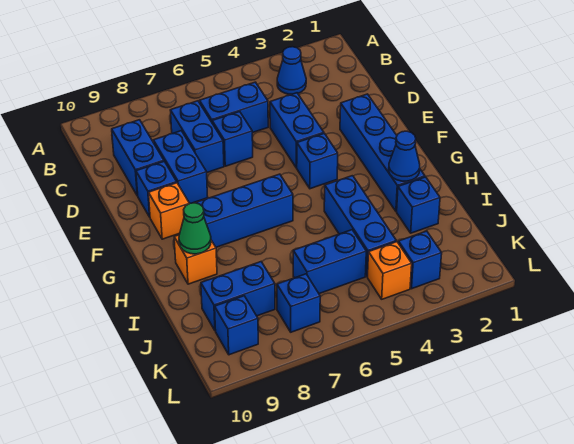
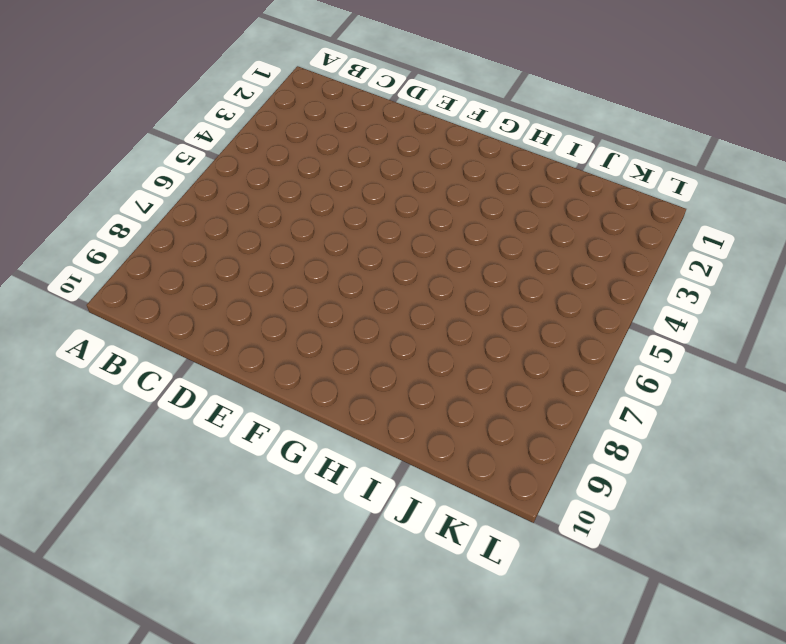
none -> blue cone B3 level 1
none -> blue brick C5:C6 level 1
none -> blue brick C7:D7 level 1

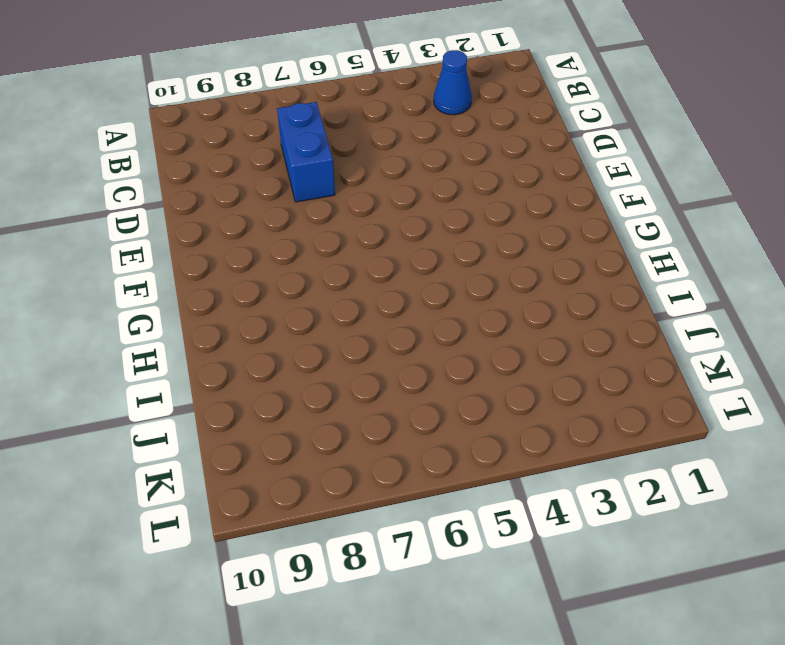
none -> blue brick C5:C6 level 1
none -> blue brick C9:D9 level 1
none -> blue brick D4:E4 level 1

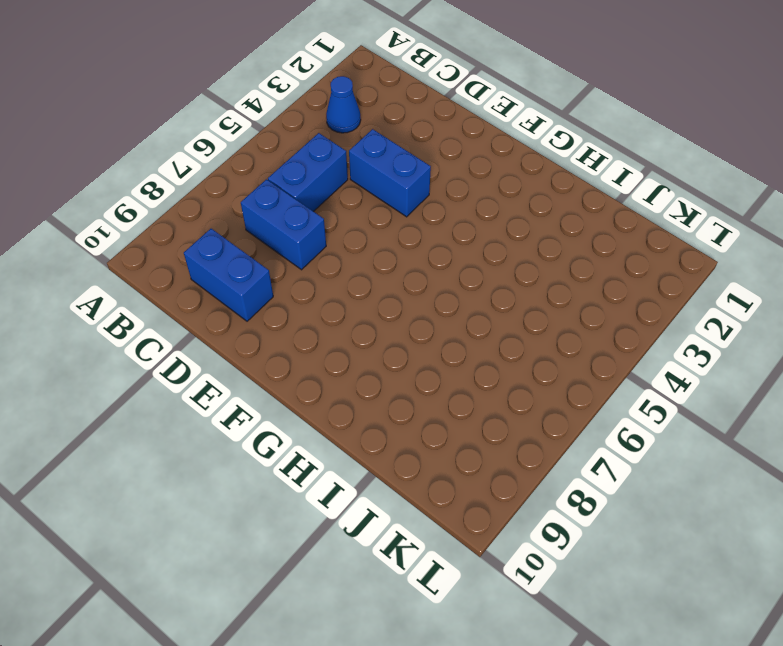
none -> blue brick D6 level 1
none -> blue brick D8:E8 level 1
none -> blue brick E2:H2 level 1

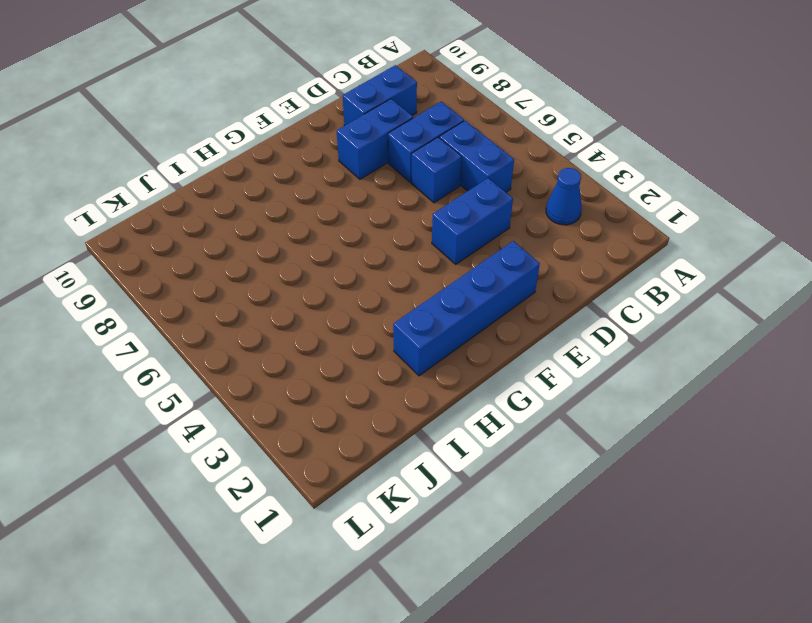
none -> blue brick E9 level 1
none -> blue brick F4 level 1
none -> orange brick F9 level 1

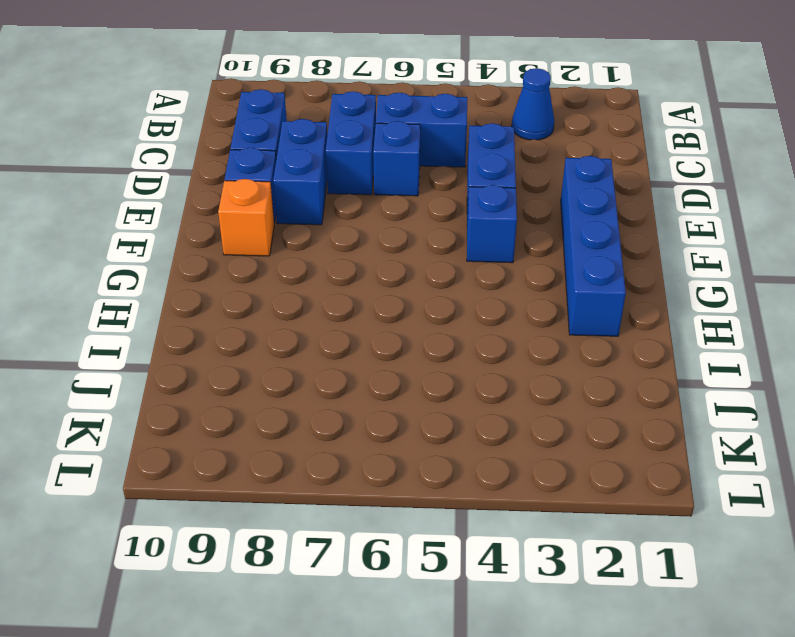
none -> blue brick G6:G8 level 1
none -> blue brick H4:J4 level 1
none -> orange brick H9 level 1

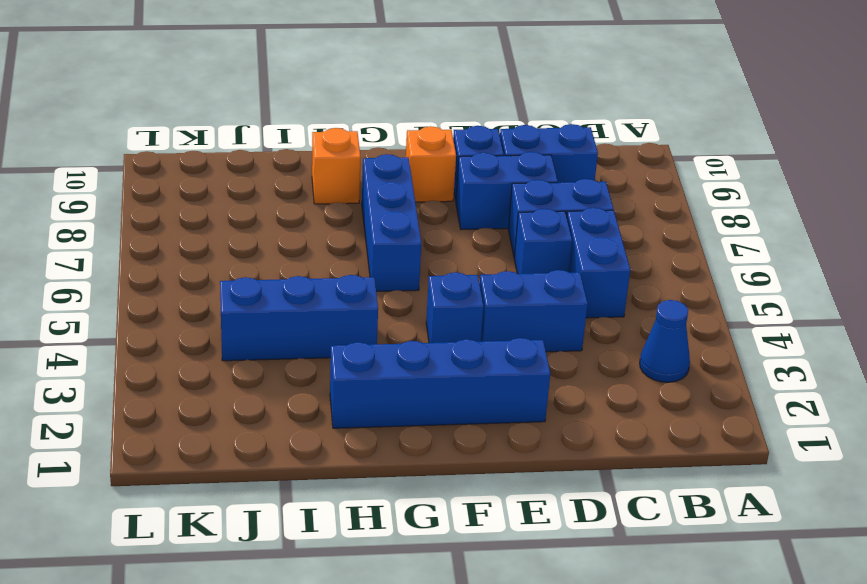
none -> blue brick I2 level 1
none -> blue brick J5:J6 level 1
none -> blue brick J8:J9 level 1

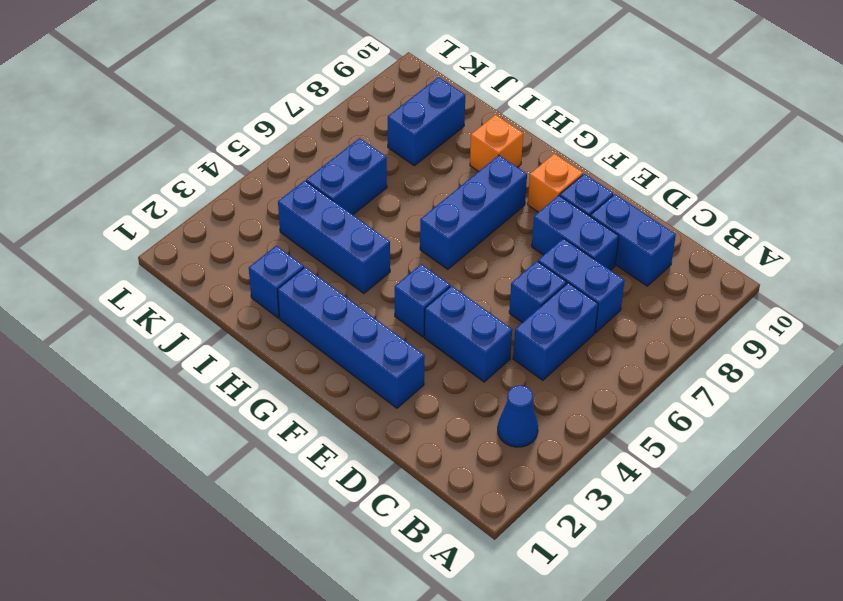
none -> blue brick K3 level 1
none -> orange brick K4 level 1
none -> blue brick K7 level 1

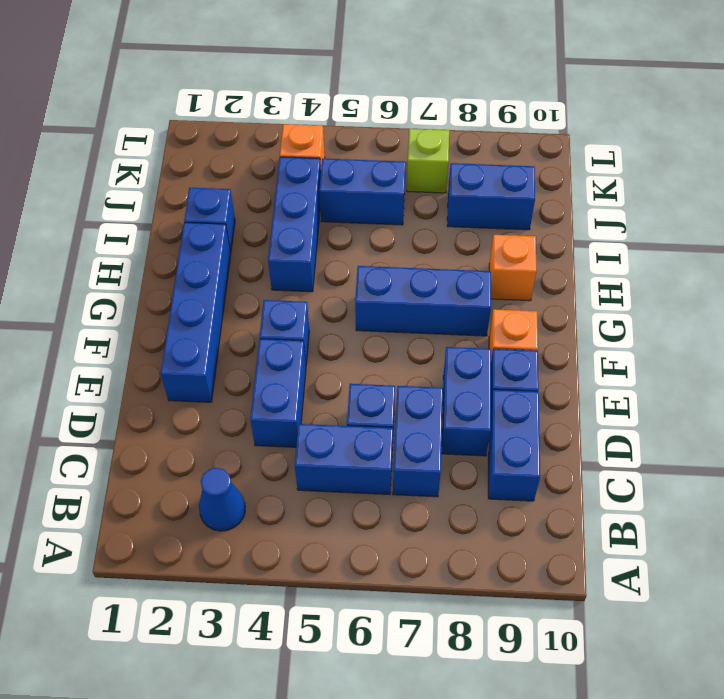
lime brick K7 level 1 -> blue brick K7 level 1
none -> blue brick K3 level 1
none -> blue brick K9 level 1
none -> blue cone H2 level 2

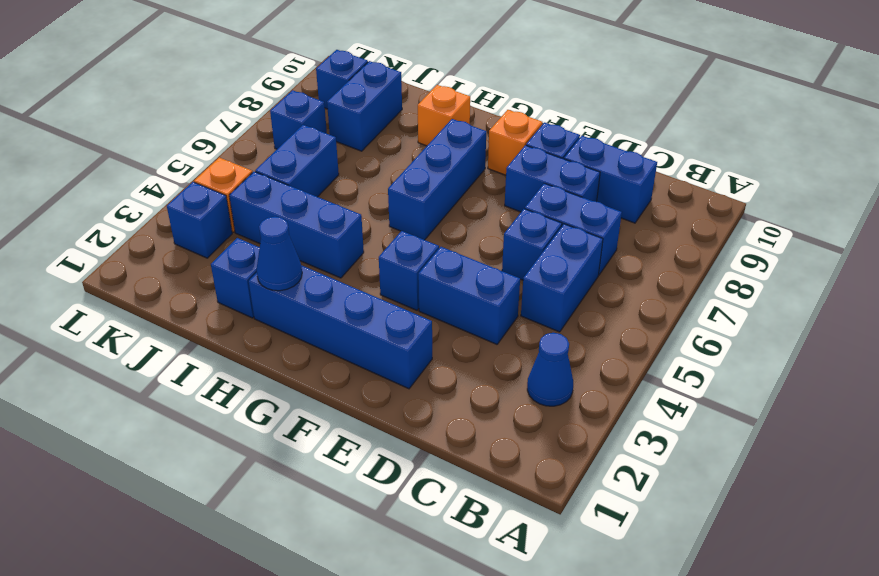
none -> green cone H9 level 2

